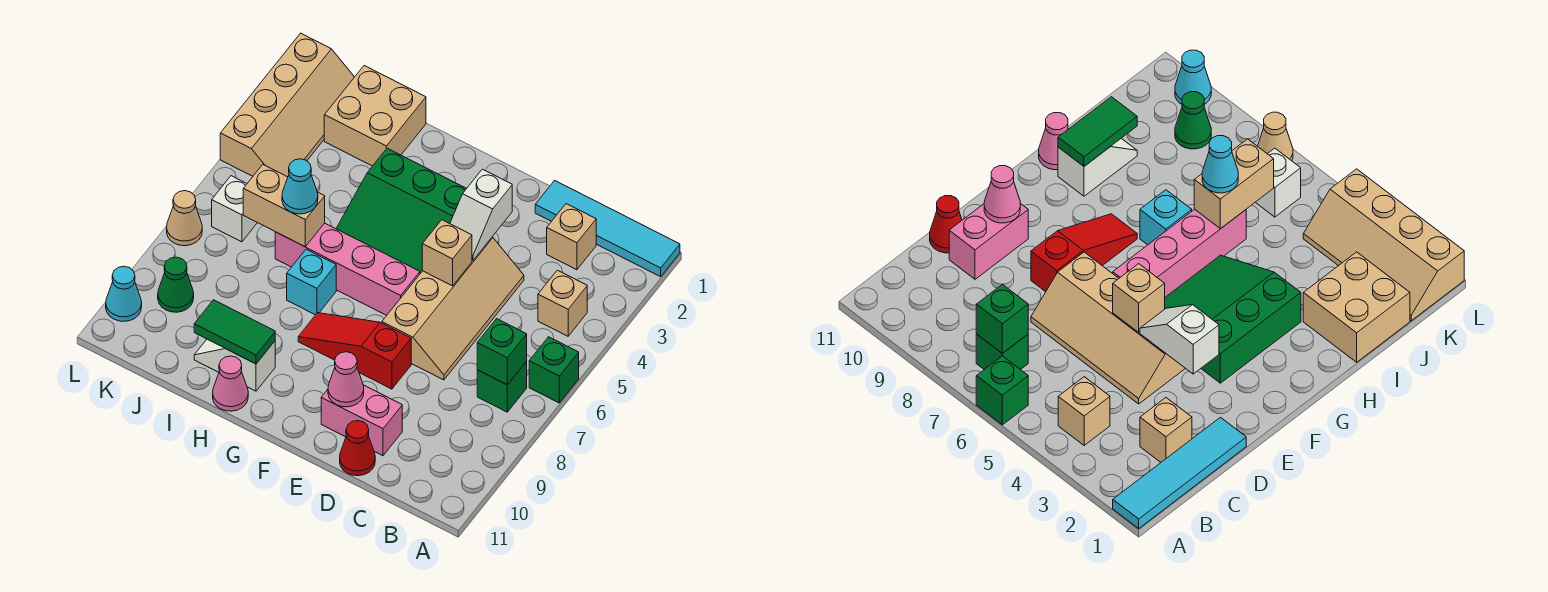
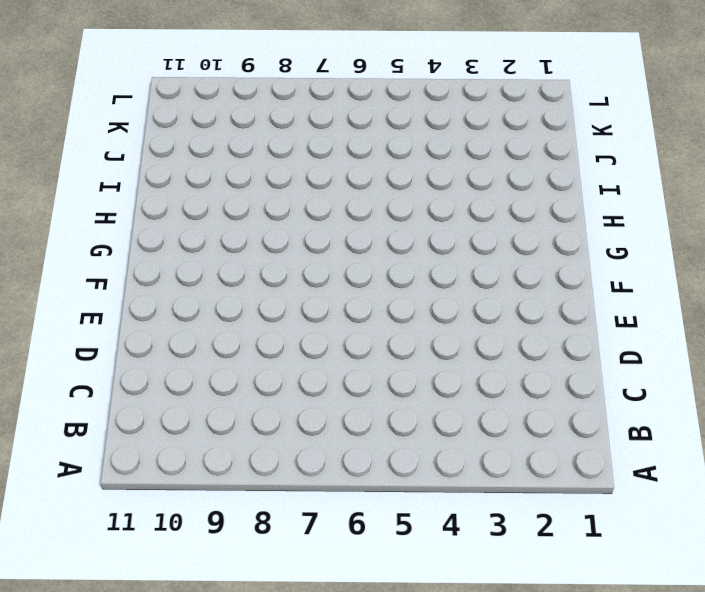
none -> cyan tile A1:D1 level 1
none -> green brick A6 level 1
none -> tan brick B4 level 1

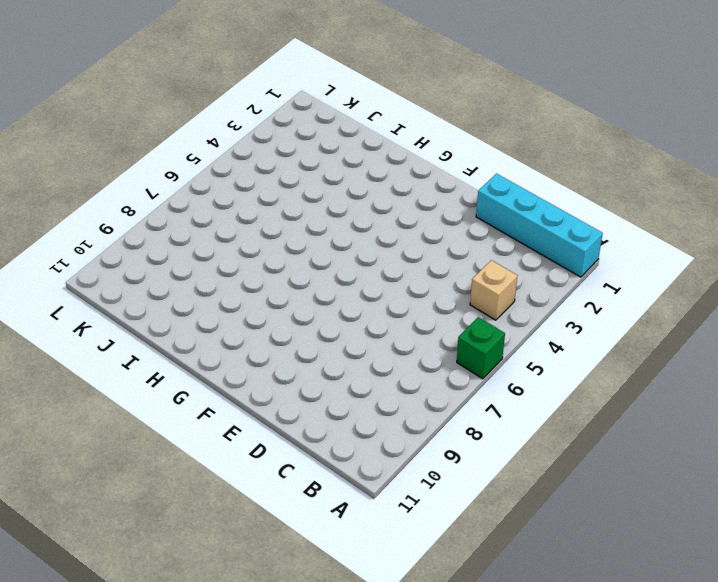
cyan brick A1:D1 level 1 -> cyan tile A1:D1 level 1
none -> green brick B7 level 1
none -> tan brick C2 level 1
none -> tan slope D4:E7 level 1 top E

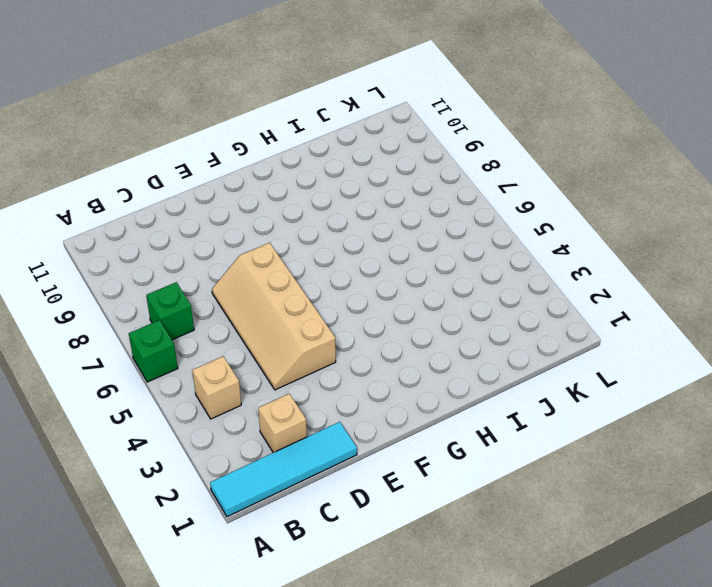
none -> pink brick D10:E10 level 1
none -> red cone D11 level 1
none -> red slope E8:G8 level 1 top E

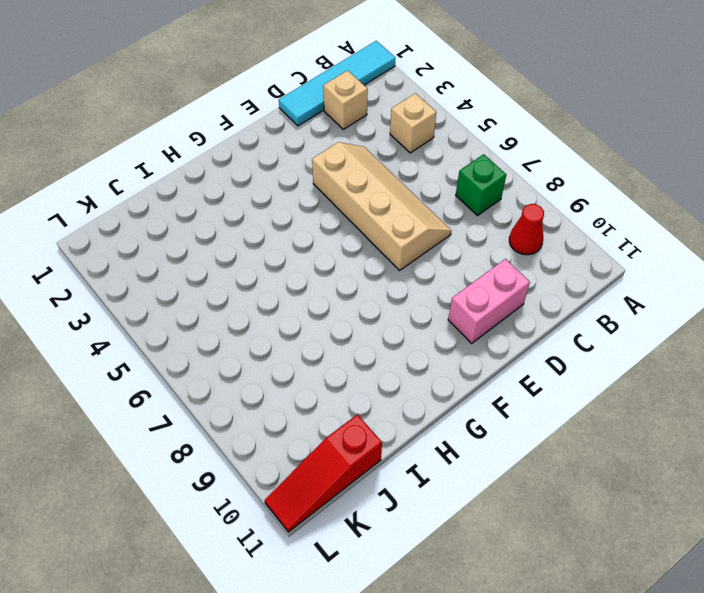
red cone B9 level 1 -> red cone D11 level 1
red slope J11:L11 level 1 top J -> red slope E8:G8 level 1 top E
none -> green brick A6 level 1
none -> green slope F3:H5 level 1 top 3
none -> pink brick F6:I6 level 1

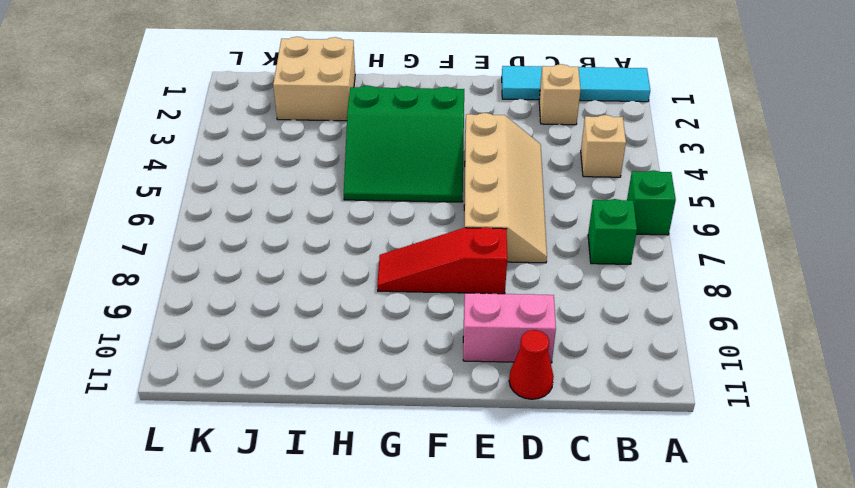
none -> pink brick F6:I6 level 1
none -> cyan brick H7 level 1
none -> white slope H10:I10 level 1 top H

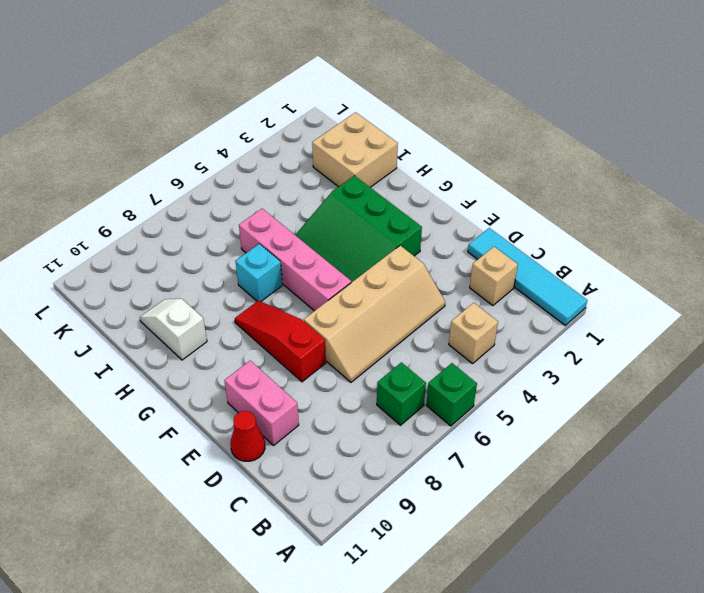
none -> pink cone H11 level 1
none -> tan slope K1:L4 level 1 top L
none -> white brick K6 level 1

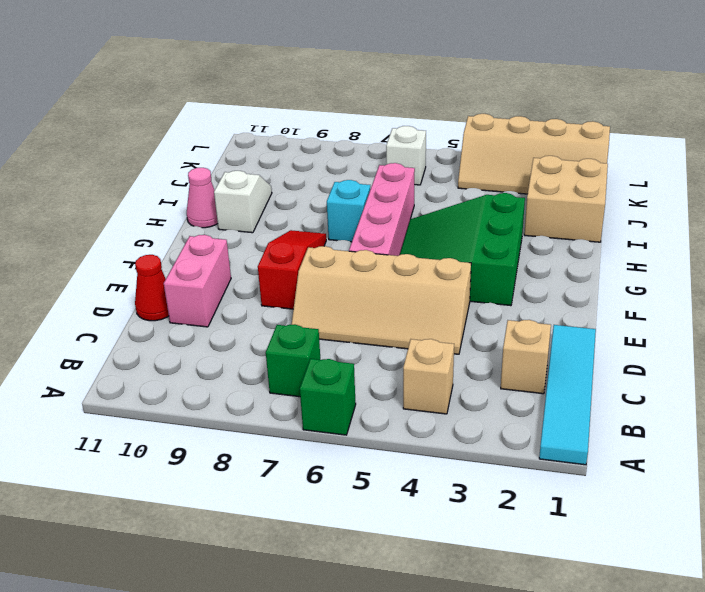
none -> green cone K9 level 1
none -> tan cone L7 level 1
none -> cyan cone L10 level 1

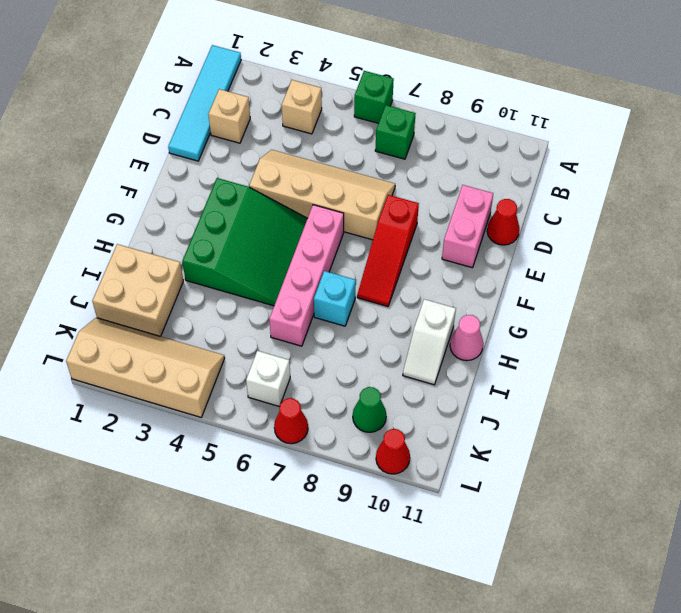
red cone L7 level 1 -> tan cone L7 level 1
red cone L10 level 1 -> cyan cone L10 level 1
none -> green brick B7 level 2
none -> white slope E3:E4 level 2 top 3
none -> tan brick E5 level 2

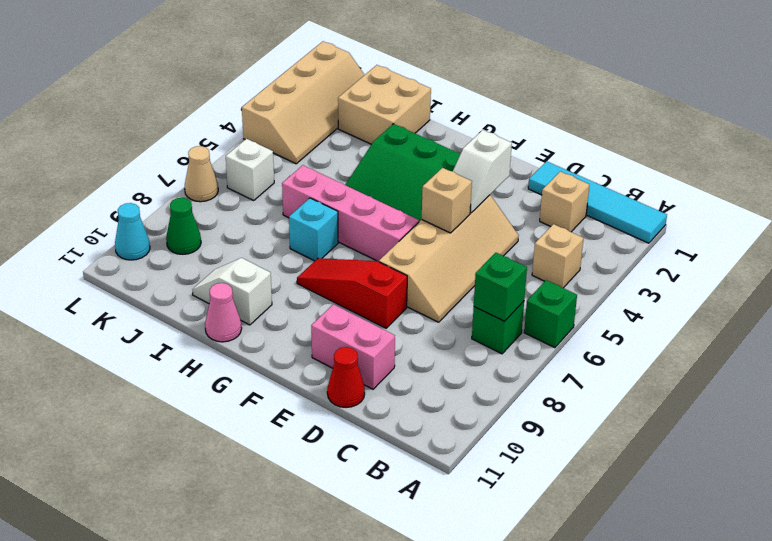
none -> pink cone E10 level 2
none -> green tile H10:I10 level 2
none -> tan brick I6:J6 level 2

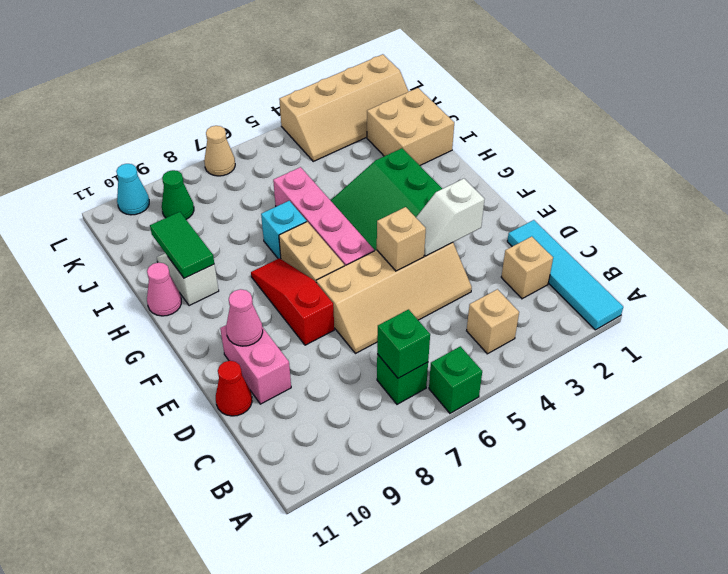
tan brick F7:G7 level 1 -> tan brick I6:J6 level 2
none -> white brick K6 level 1
none -> cyan cone I6 level 3

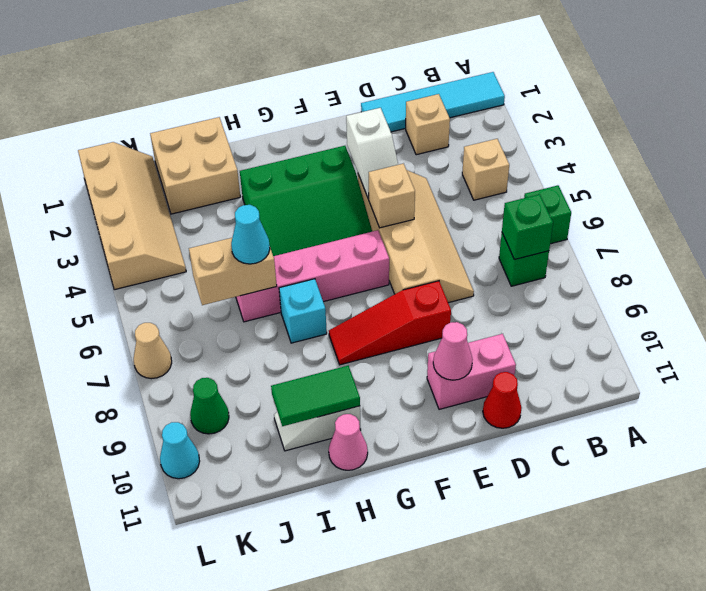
none -> white brick K6 level 1

